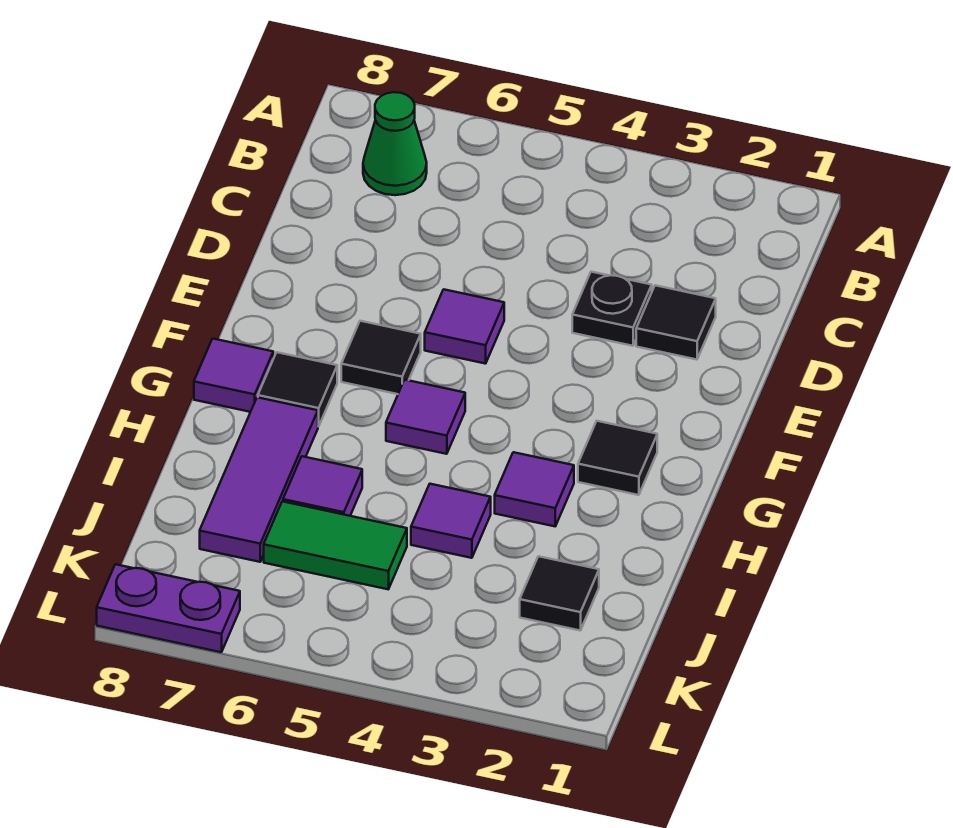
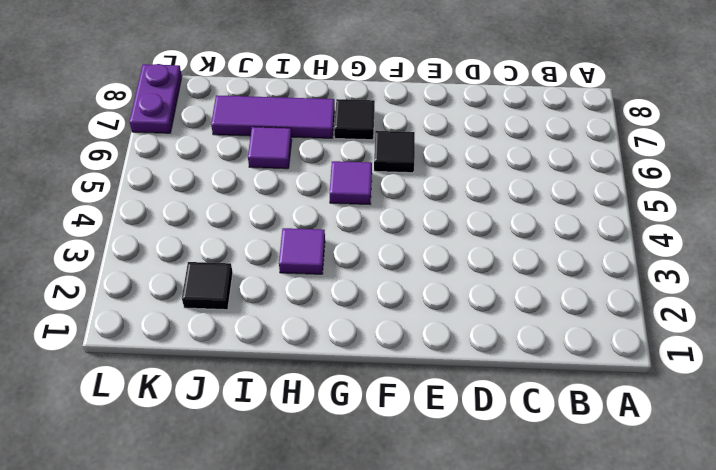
none -> green cone B7 level 1
none -> black tile D2 level 1
none -> black plate D3 level 1

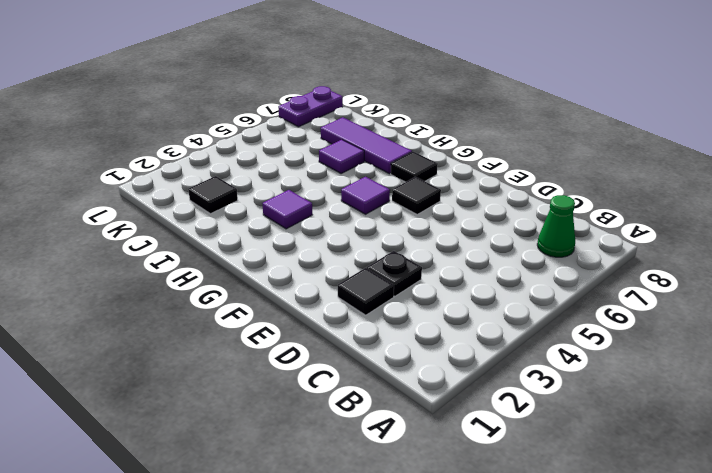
none -> purple tile E5 level 1
none -> black tile G2 level 1
none -> purple tile G8 level 1

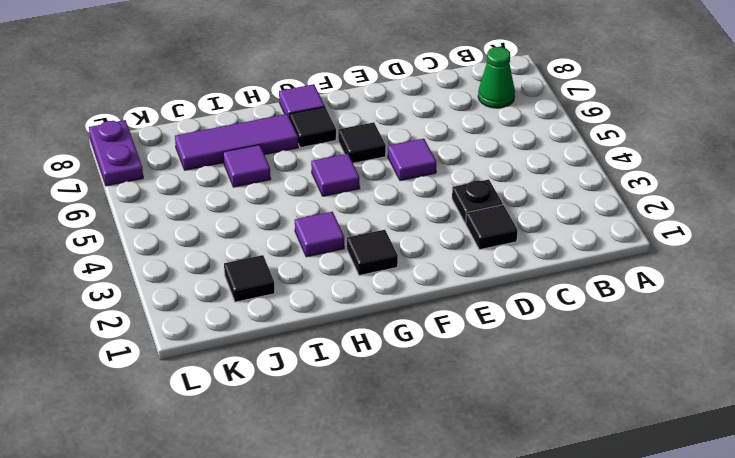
none -> purple tile I4 level 1
none -> green tile J5:J6 level 1

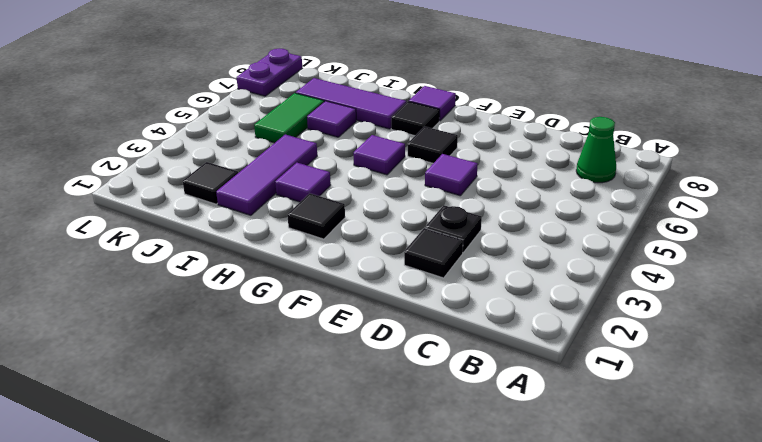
purple tile I2:I4 level 1 -> purple tile I4 level 1

